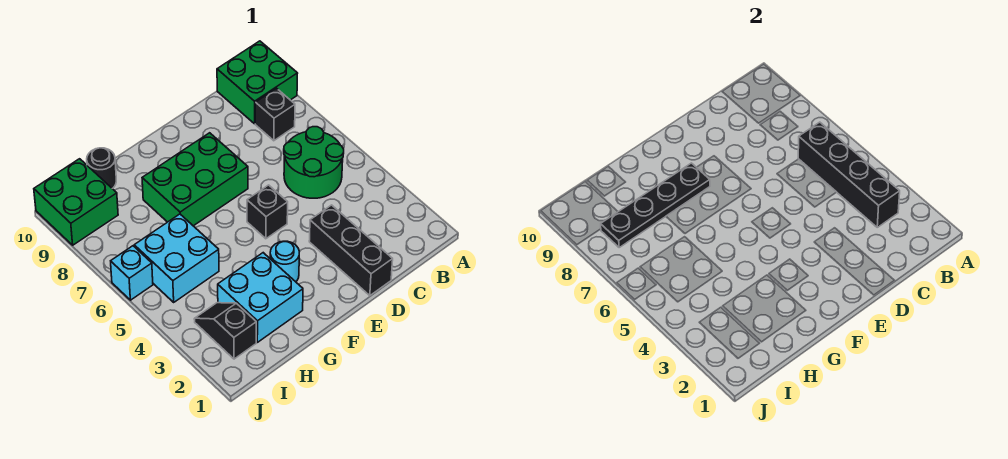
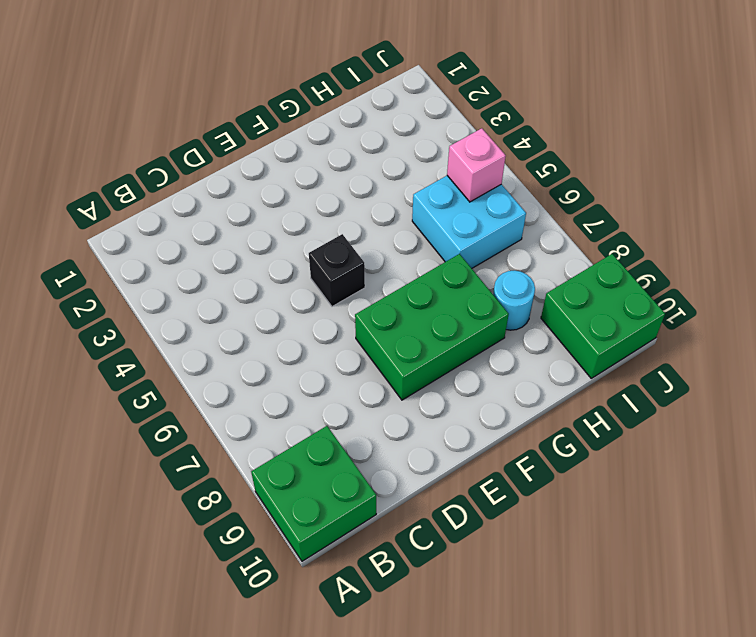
cyan round brick H8 level 1 -> cyan round brick F3 level 1
pink brick I5 level 2 -> none
none -> green round brick B5:C6 level 1
none -> black brick B8 level 1
none -> black brick D1:D3 level 1

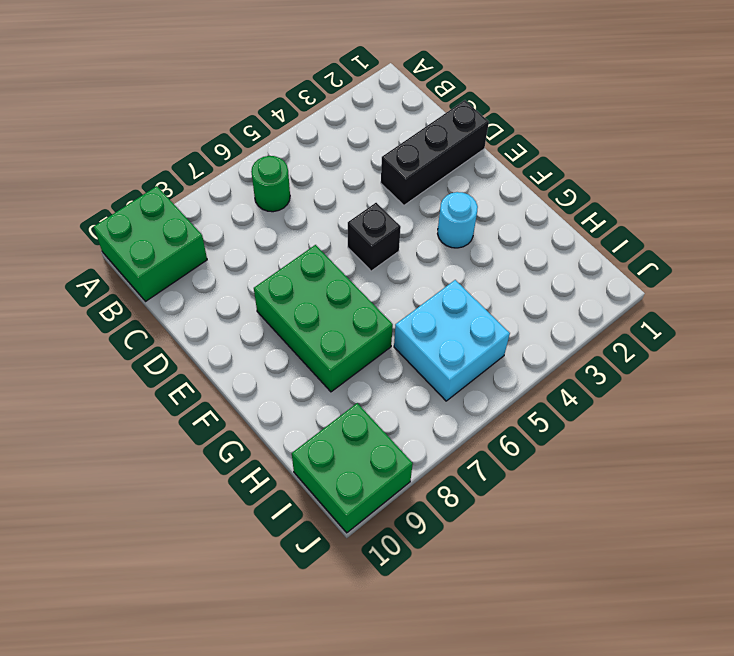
green round brick B6 level 1 -> green round brick B5:C6 level 1
none -> black brick B8 level 1
none -> cyan brick G2:H3 level 1
none -> black round brick H10 level 1

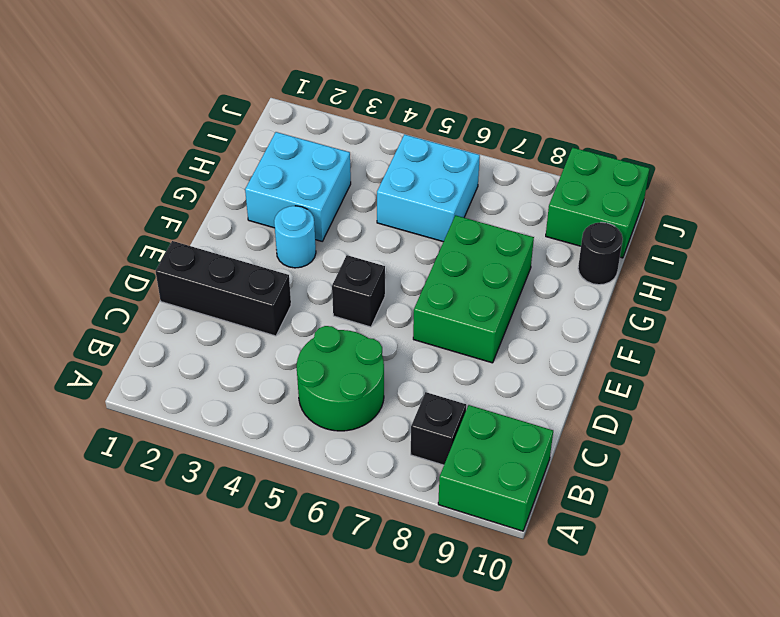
none -> black slope I2:I3 level 1 top 2
none -> cyan brick J6 level 1
none -> black brick B3:B6 level 2

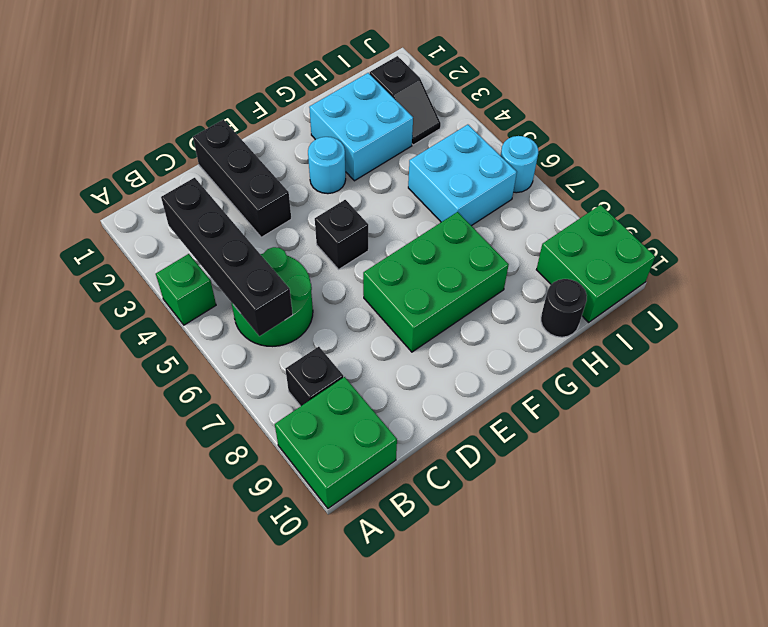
green brick A4 level 1 -> none
cyan round brick J6 level 1 -> cyan brick J6 level 1
none -> black plate F8:I8 level 2

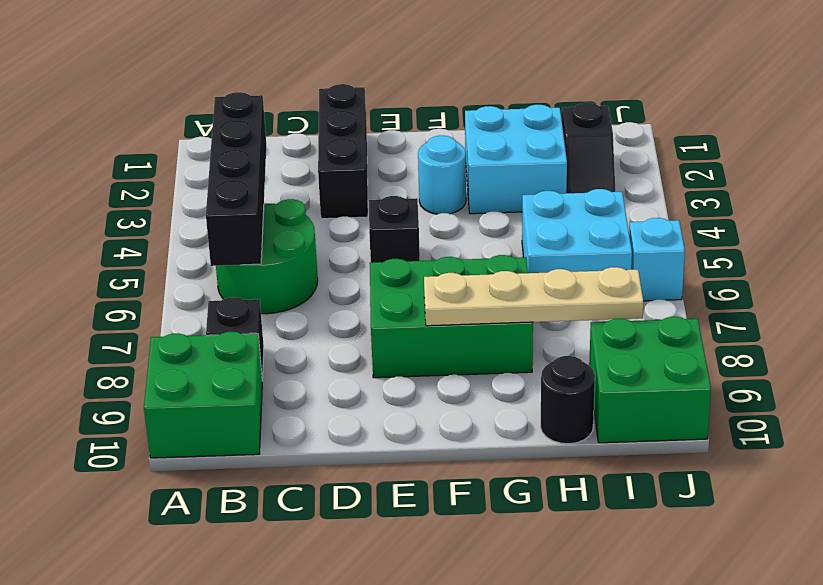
tan plate F8:I8 level 2 -> black plate F8:I8 level 2

